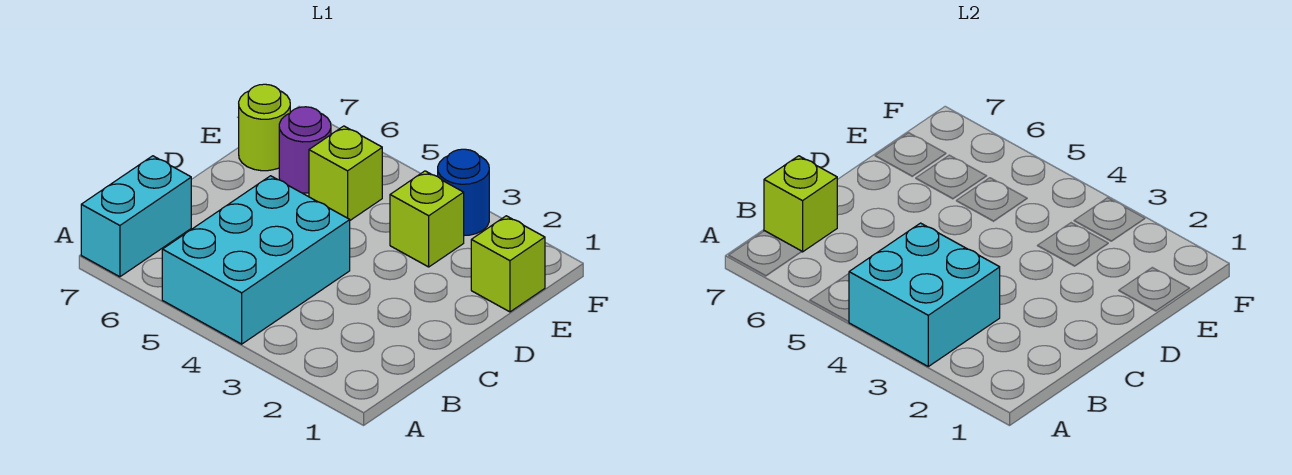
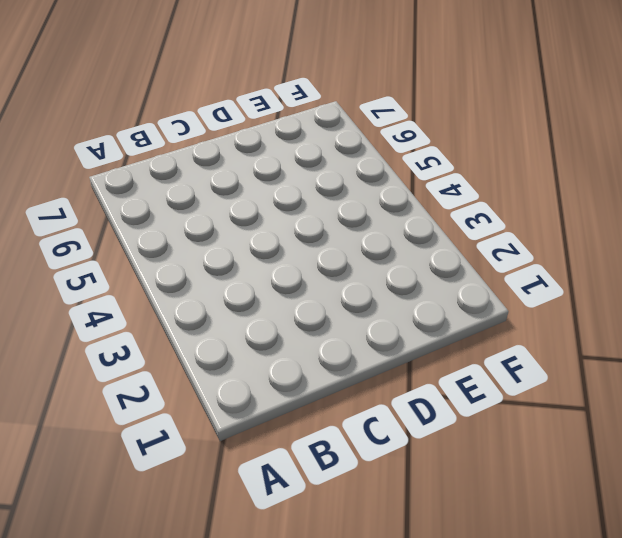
none -> cyan brick A4:C5 level 1
none -> cyan brick A7:B7 level 1

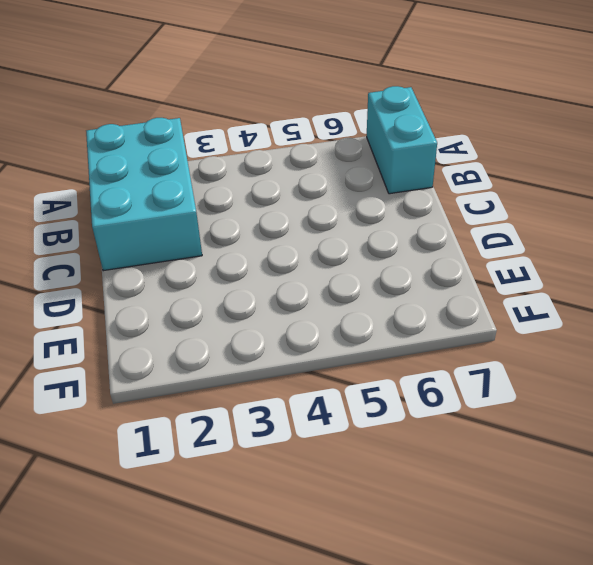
cyan brick A1:C2 level 1 -> cyan brick A4:C5 level 1
none -> lime brick E1 level 1
none -> lime brick E3 level 1

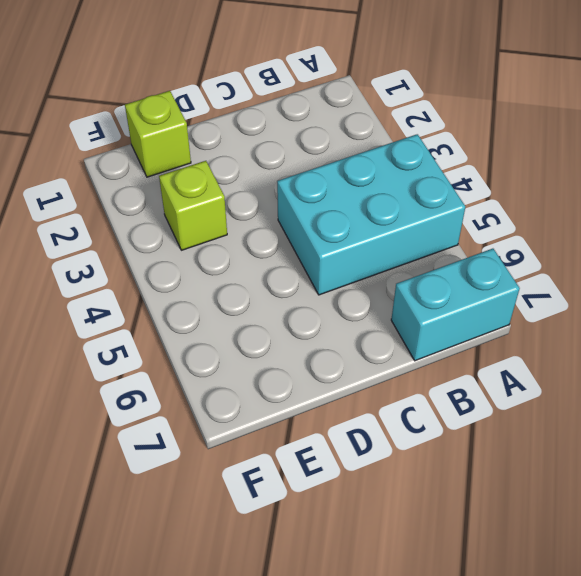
none -> lime brick E5 level 1
none -> purple round brick E6 level 1

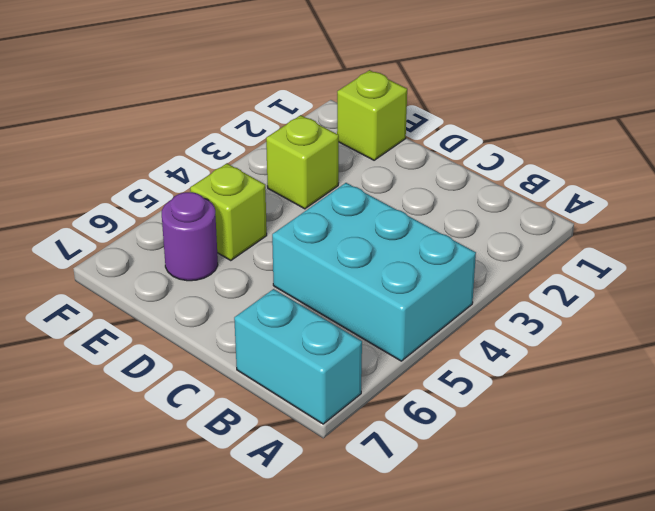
none -> lime round brick E7 level 1
none -> blue round brick F3 level 1

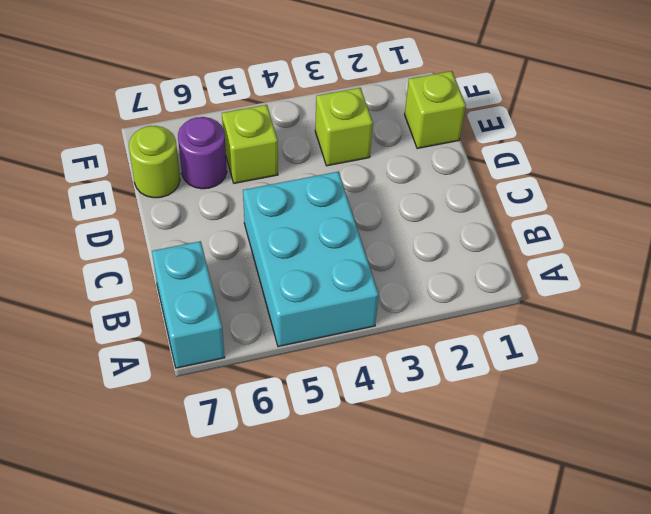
none -> blue round brick F3 level 1
none -> cyan brick A3:B4 level 2

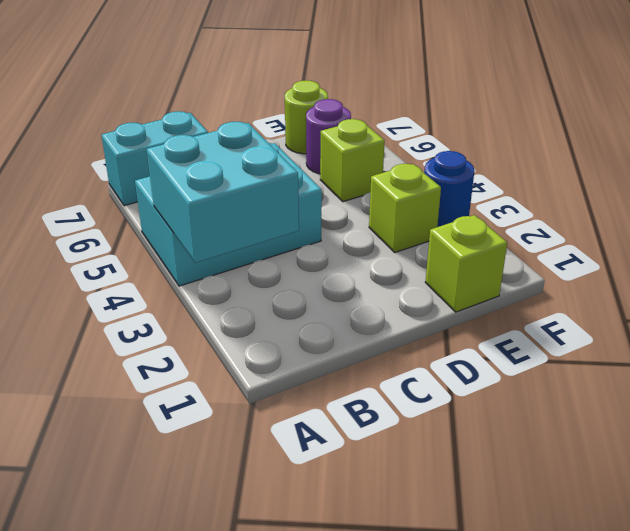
none -> lime brick B7 level 2

